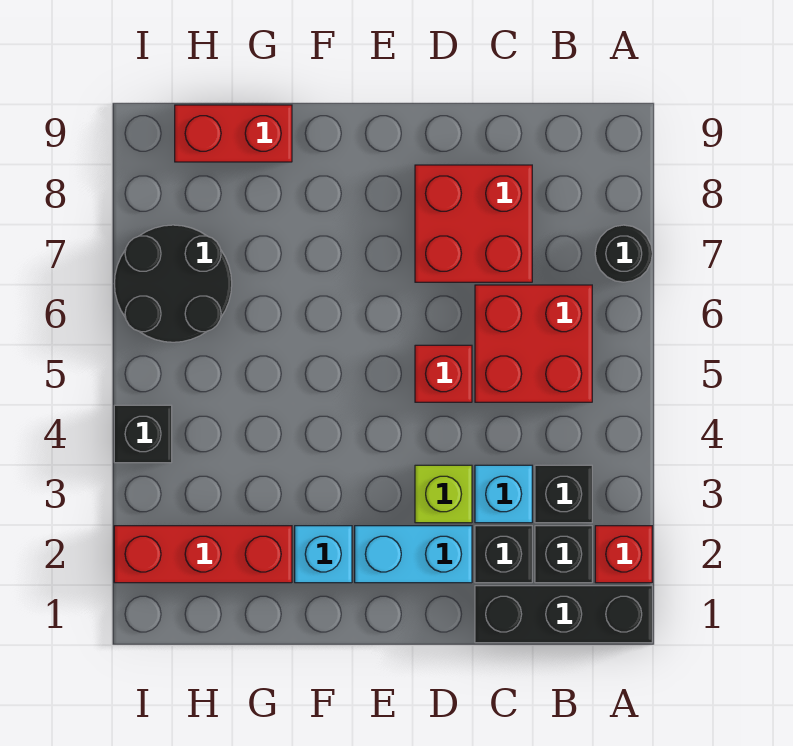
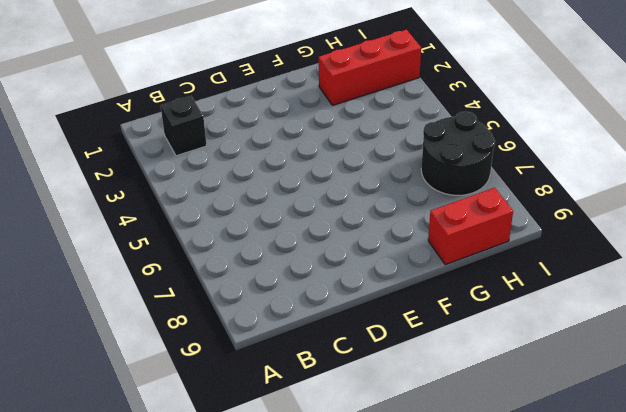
none -> black brick A1:C1 level 1
none -> red brick A2 level 1
none -> black round brick A7 level 1

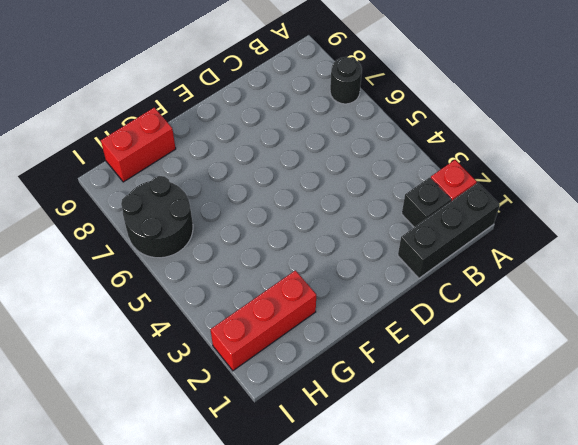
none -> black brick B3 level 1
none -> red brick B5:C6 level 1
none -> black brick C2 level 1

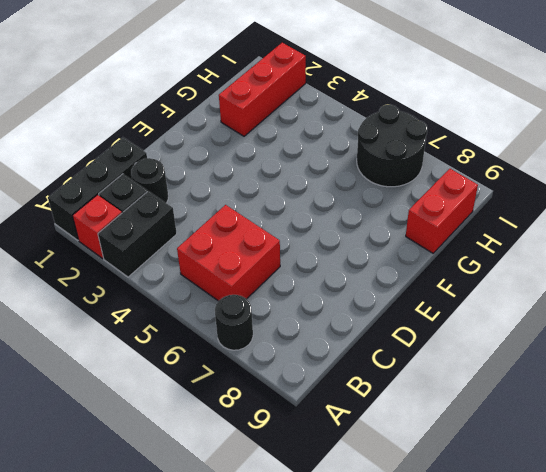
black brick A3:B3 level 1 -> black brick B3 level 1
black round brick C2 level 1 -> black brick C2 level 1
none -> cyan brick C3 level 1
none -> red brick C7:D8 level 1
none -> cyan brick D2:E2 level 1

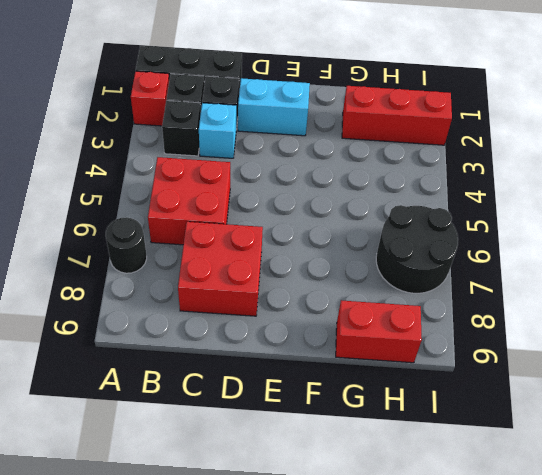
none -> lime brick D3 level 1
none -> red brick D5 level 1
none -> cyan brick F2 level 1

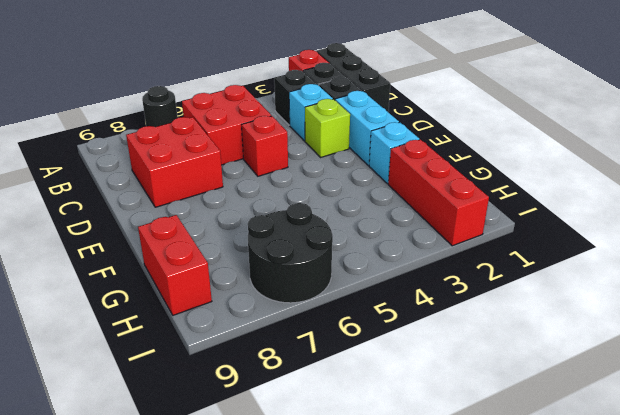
none -> black brick I4 level 1

